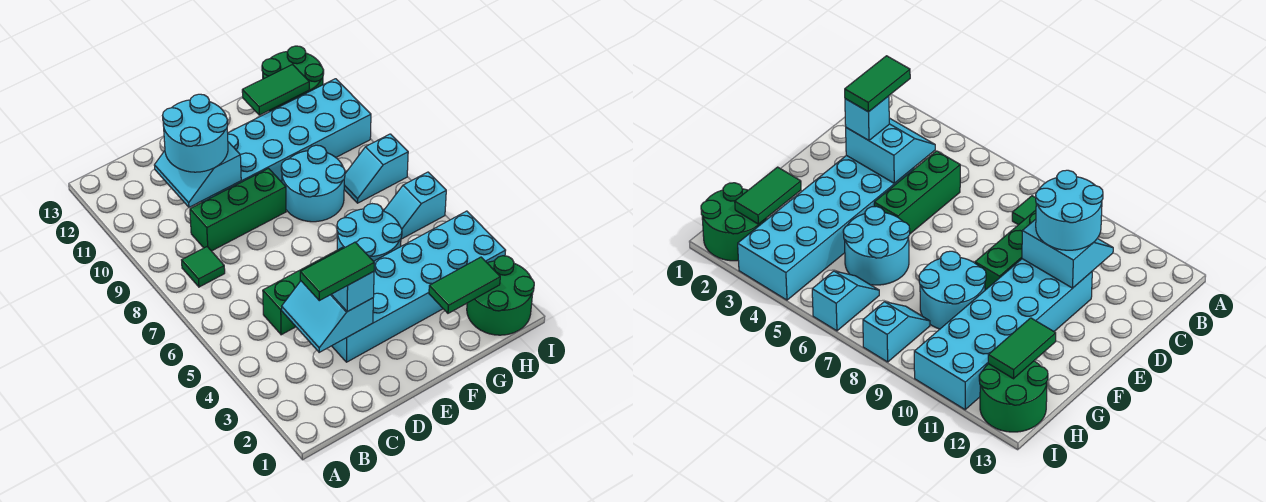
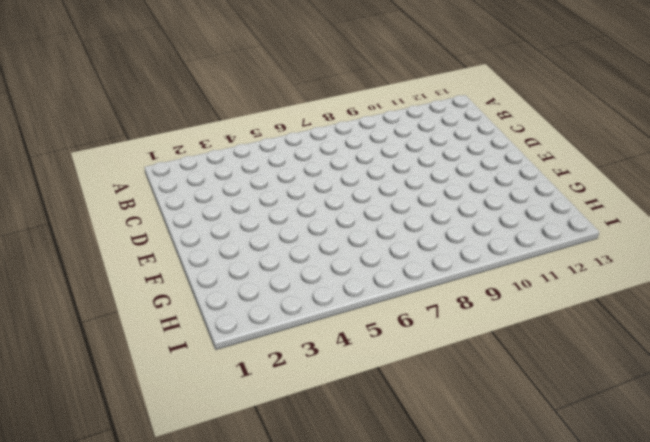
none -> green tile B8 level 1
none -> green brick C5:E5 level 1
none -> green brick C9:E9 level 1

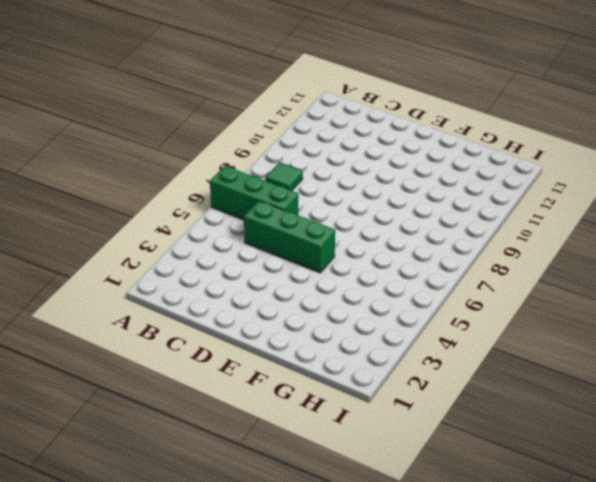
green brick A6:C6 level 1 -> green brick C9:E9 level 1
none -> cyan brick D3:I4 level 1
none -> cyan brick D10:I11 level 1
none -> cyan round brick F5:G6 level 1

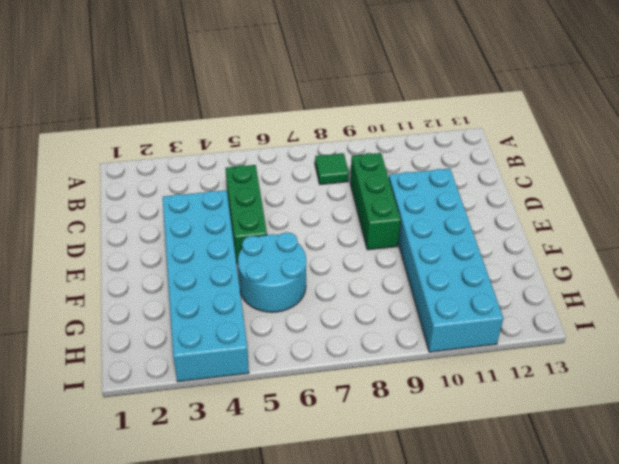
none -> cyan round brick F8:G9 level 1
none -> green round brick H1:I2 level 1
none -> cyan slope H6:I6 level 1 top I

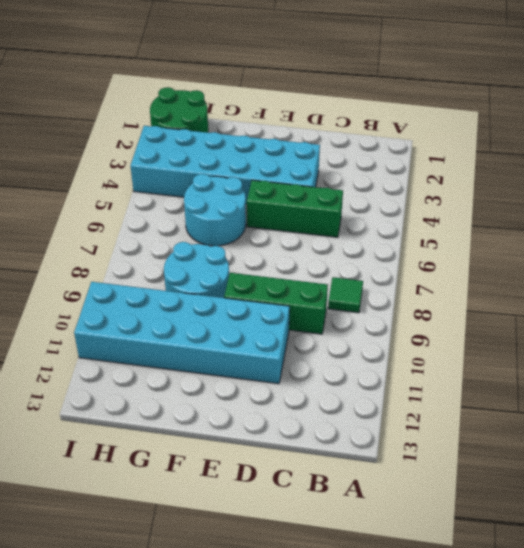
none -> cyan slope H6:I6 level 1 top I
none -> cyan slope H8:I8 level 1 top I
none -> green round brick H12:I13 level 1

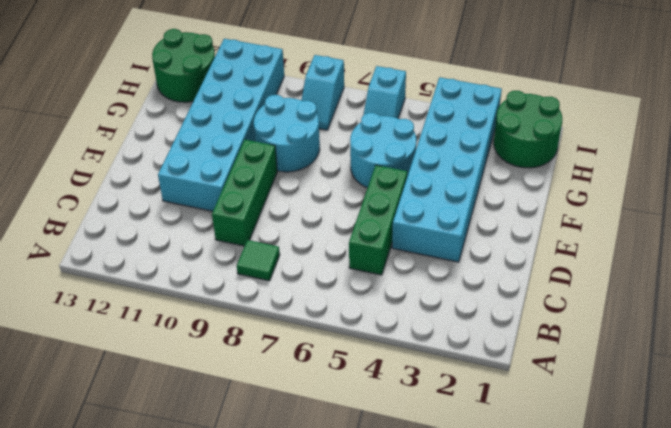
none -> cyan slope C3:D4 level 2 top D
none -> cyan slope C10:D11 level 2 top D
none -> green tile G2:H2 level 2

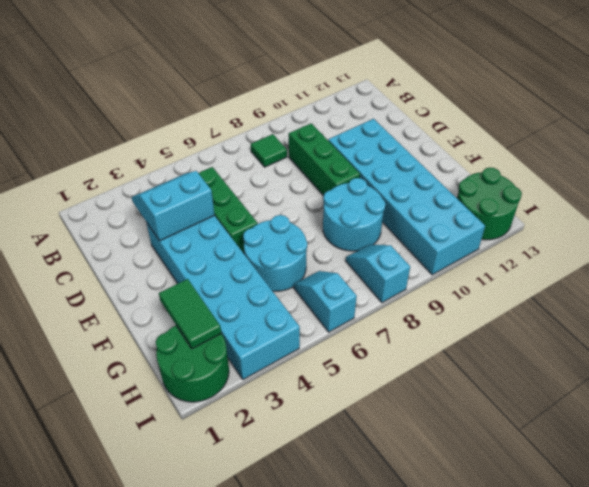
none -> cyan slope C10:D11 level 2 top D
none -> green tile G12:H12 level 2
none -> cyan round brick C10:D11 level 3

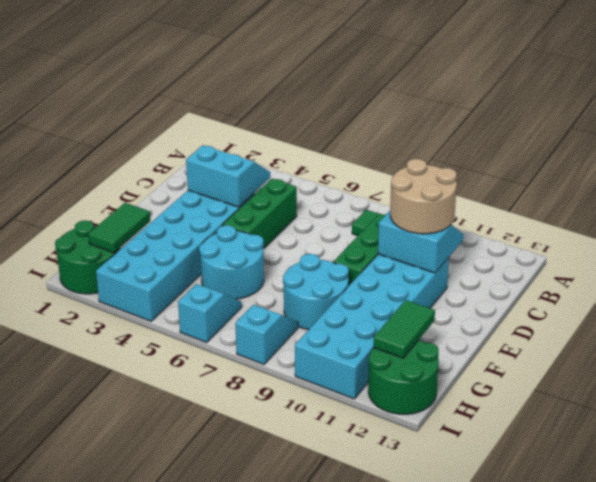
tan round brick C10:D11 level 3 -> cyan round brick C10:D11 level 3
none -> cyan brick D3 level 3
none -> green tile C3:D3 level 4

